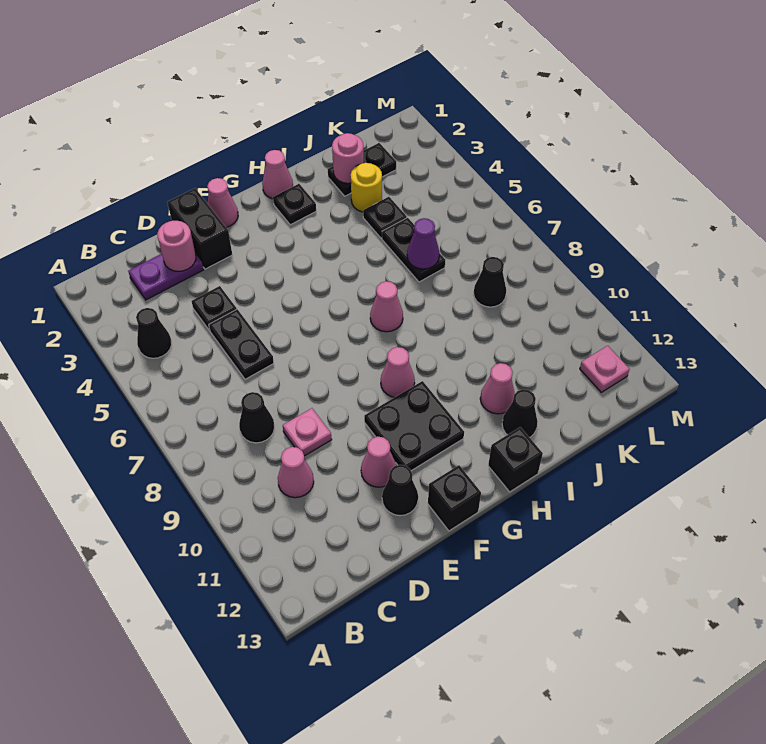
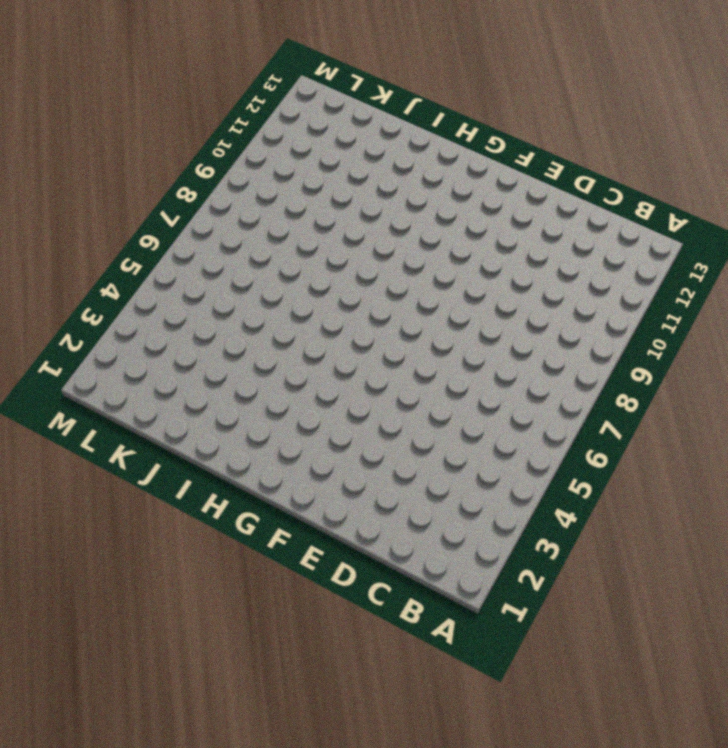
none -> black cone B4 level 1
none -> purple plate C2:D2 level 1
none -> black cone C8 level 1

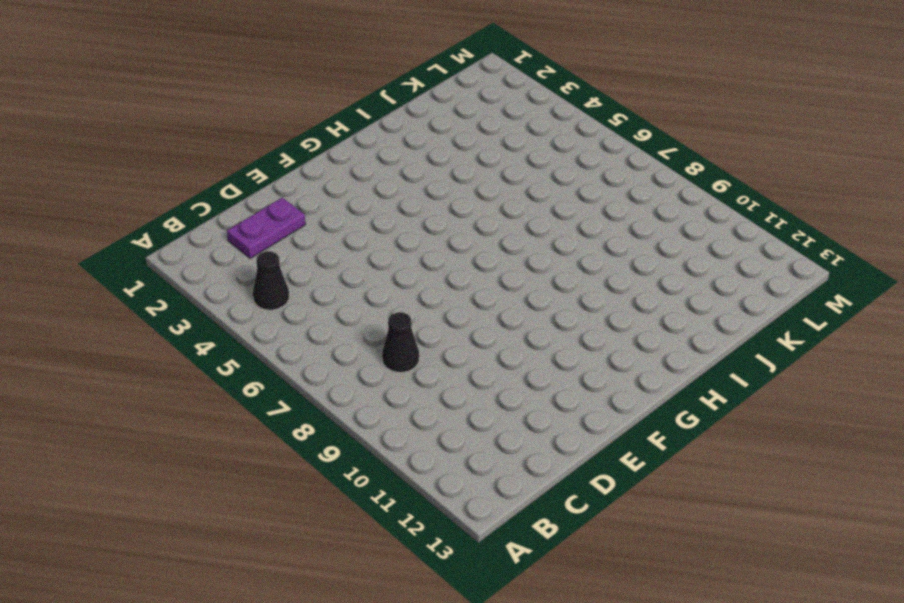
none -> pink cone C10 level 1
none -> black plate D4 level 1
none -> black plate D5:D6 level 1

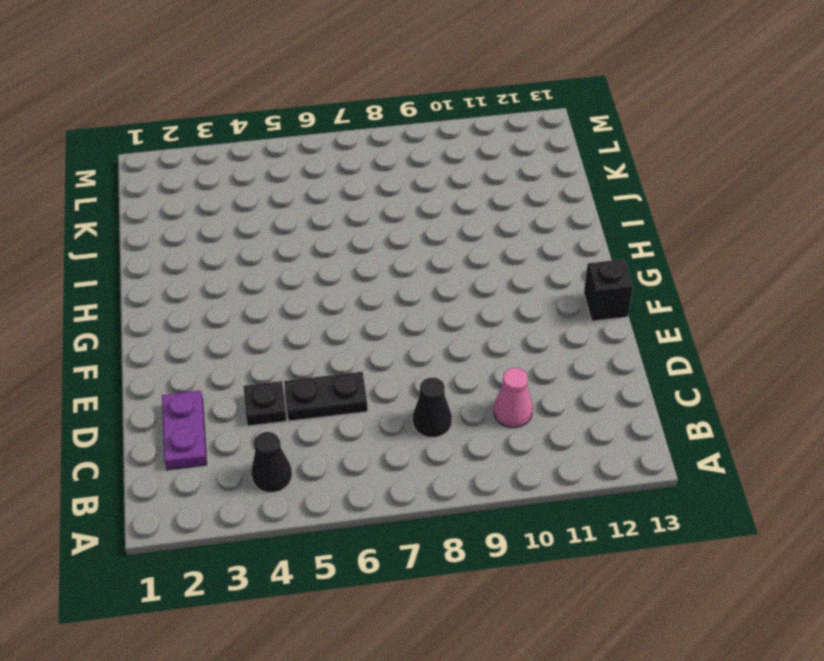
none -> pink plate D9 level 1
none -> black brick E1:E2 level 1
none -> pink cone E11 level 1

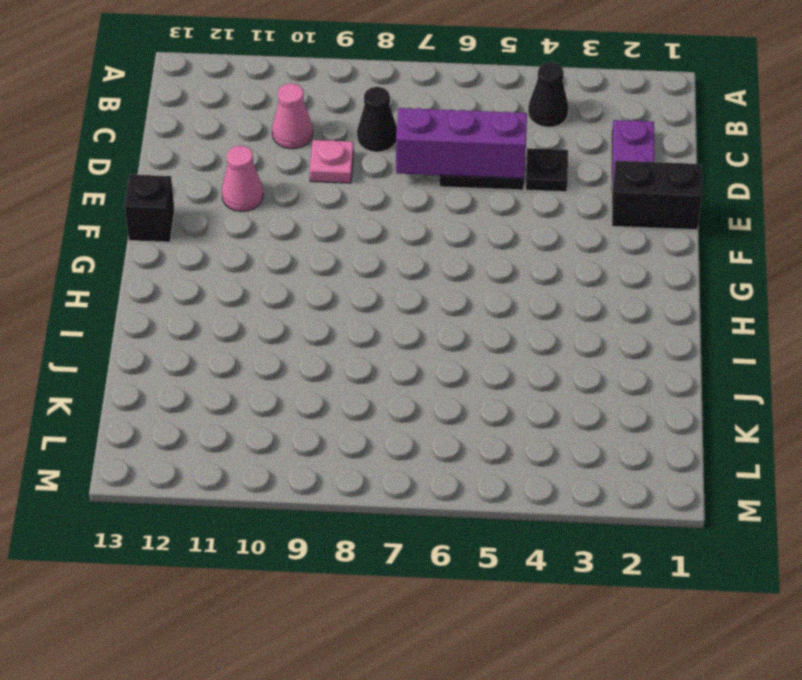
purple brick D5:D7 level 2 -> none
none -> black cone E12 level 1
none -> pink cone F1 level 1
none -> black plate F10:G11 level 1

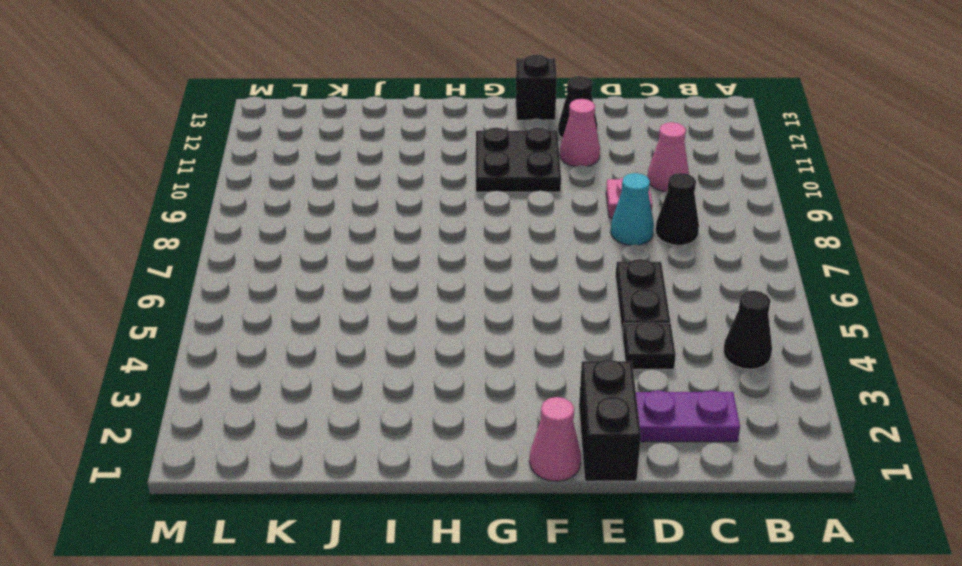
cyan cone D8 level 1 -> none
none -> pink cone G9 level 1
none -> pink cone H1 level 1
none -> black plate H2 level 1

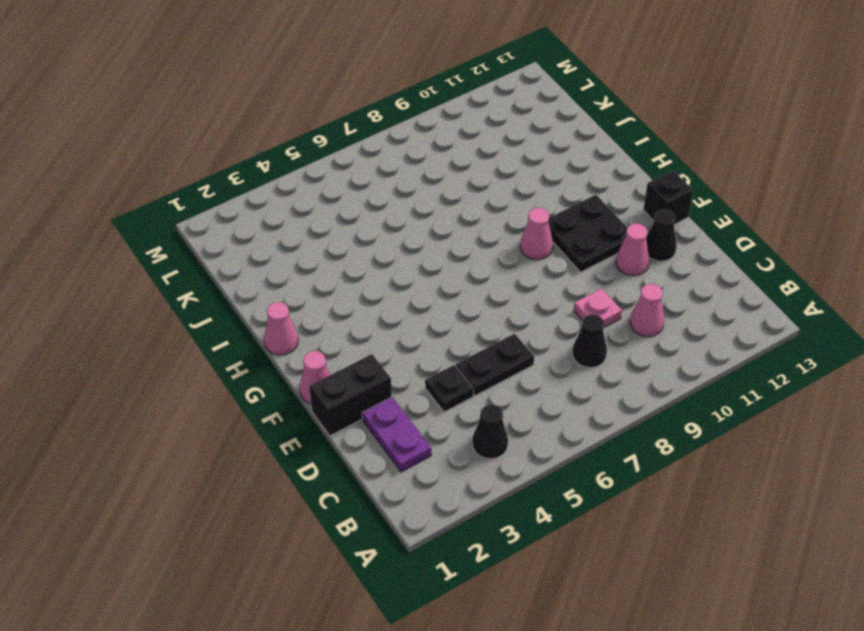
none -> black plate H2 level 1
none -> pink cone H7 level 1
none -> black brick H13 level 1

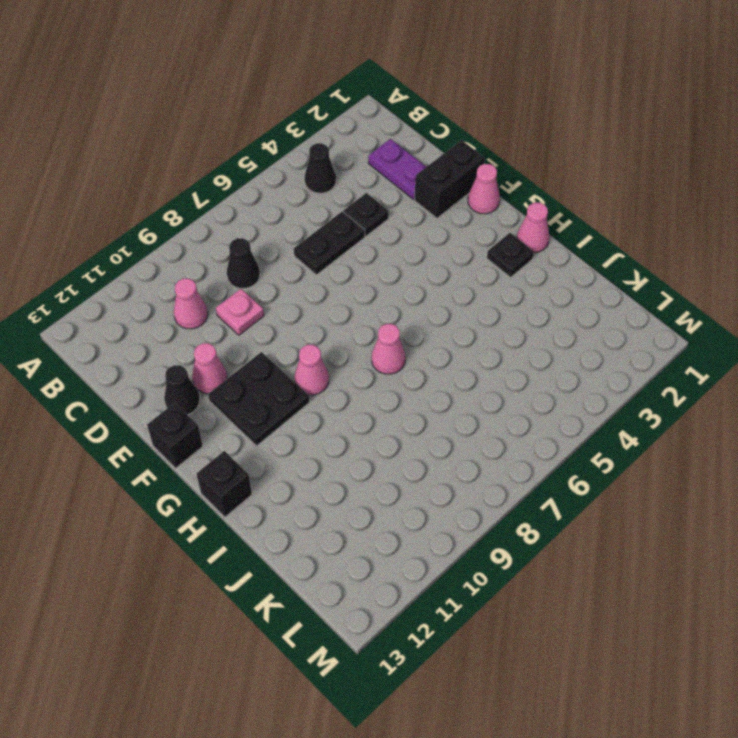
none -> pink cone I11 level 1
none -> black cone I12 level 1
none -> black plate J2:K2 level 1

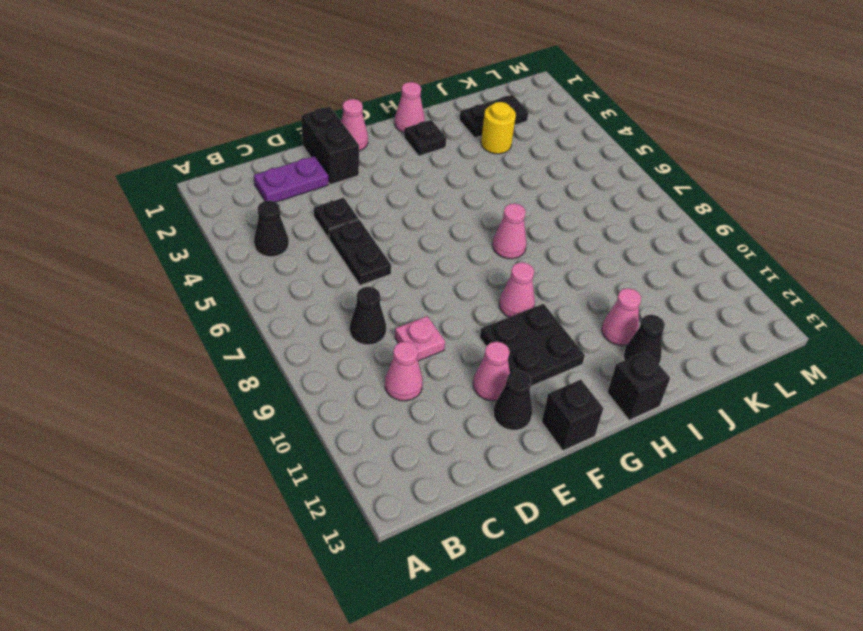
none -> black plate J4 level 1
none -> black plate J5:J6 level 1
none -> black cone K8 level 1

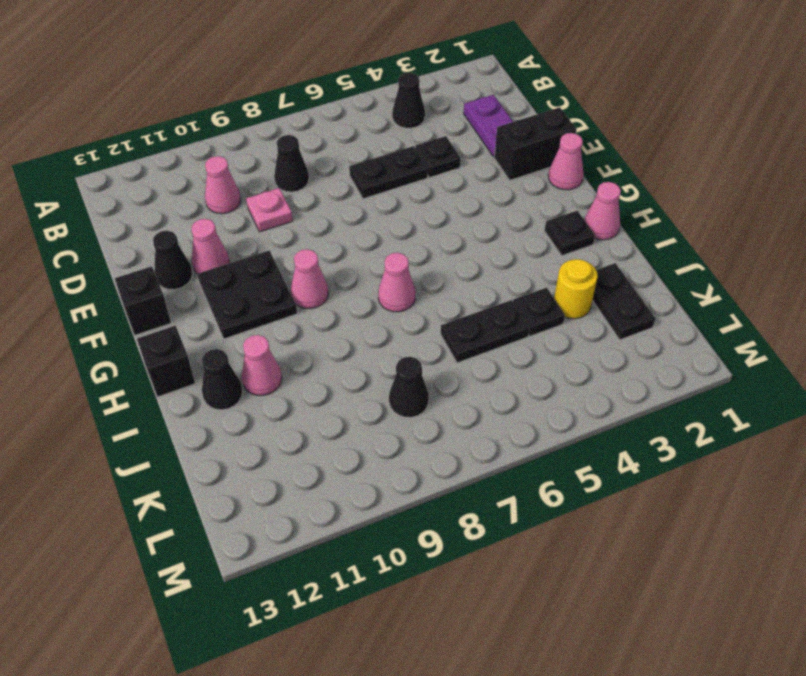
none -> pink plate L12 level 1
none -> pink round brick D2 level 2
none -> pink round brick J2 level 2

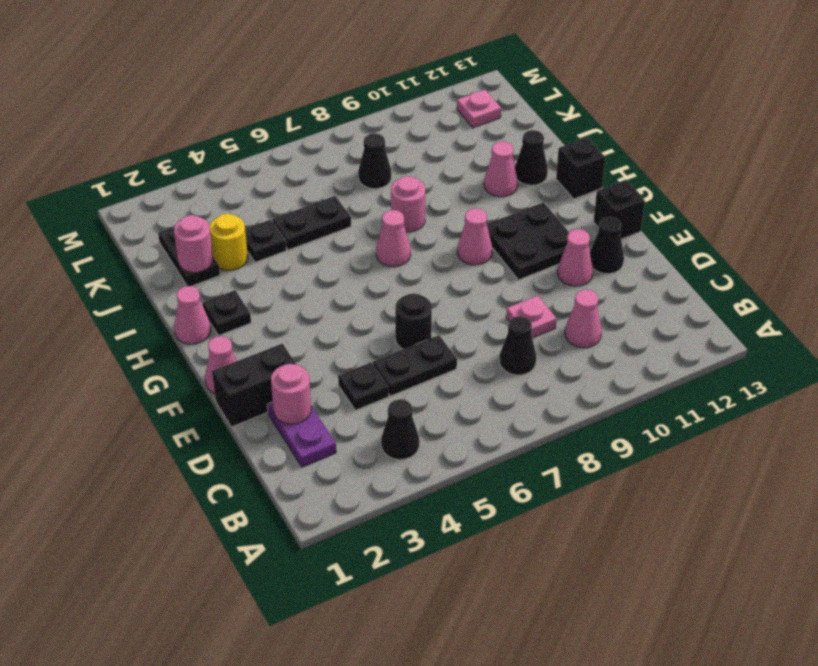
black round brick E6 level 1 -> none
pink round brick I8 level 1 -> none
none -> purple cone J6 level 2

